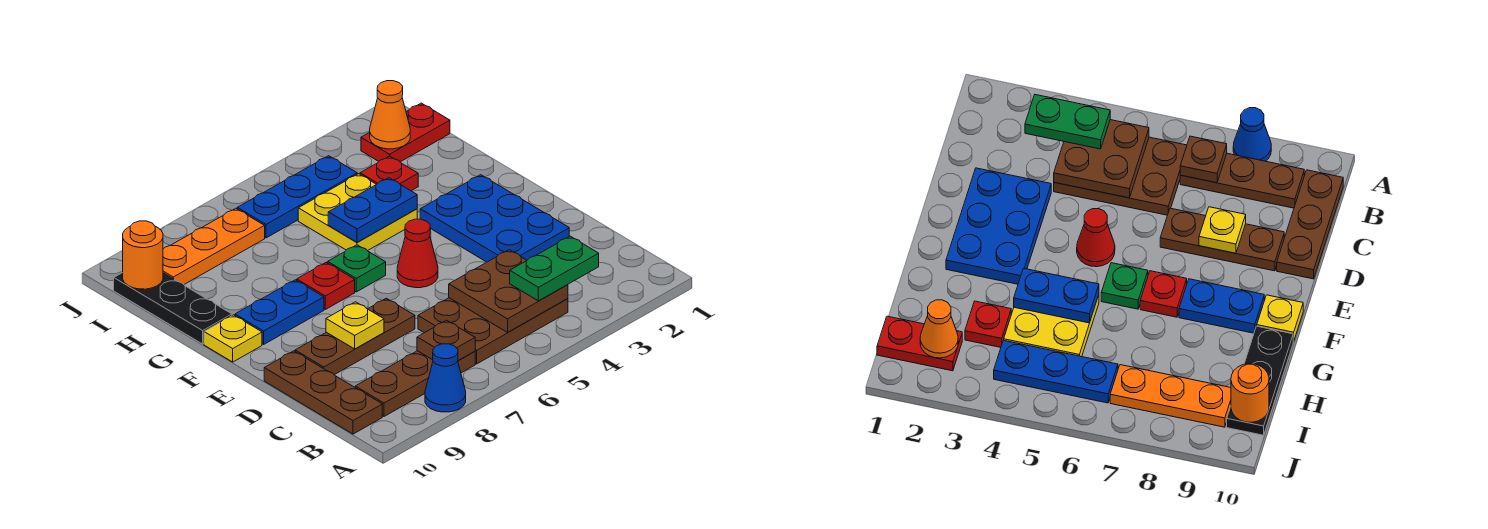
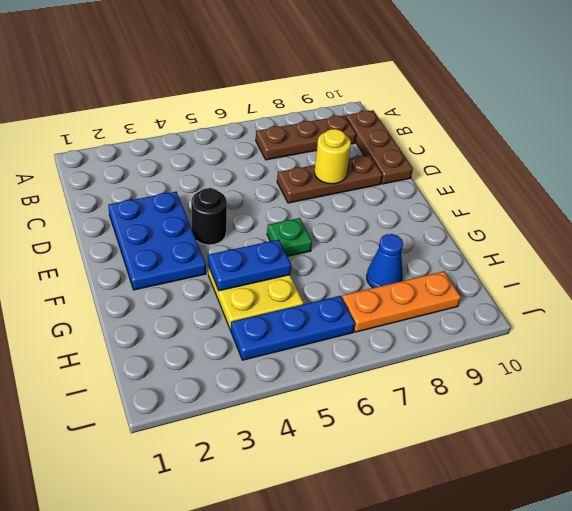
yellow round brick D8 level 2 -> yellow plate D8 level 2
black round brick E4 level 1 -> none
blue cone H8 level 1 -> blue cone A8 level 1
none -> brown plate B4:C6 level 1
none -> red cone E5 level 1
none -> red plate F7 level 1

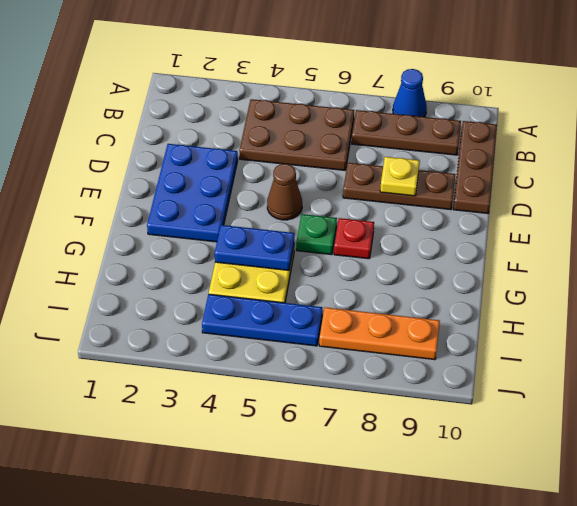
brown cone E5 level 1 -> red cone E5 level 1
none -> blue plate F8:F9 level 1
none -> yellow plate F10 level 1
none -> black plate G10:I10 level 1

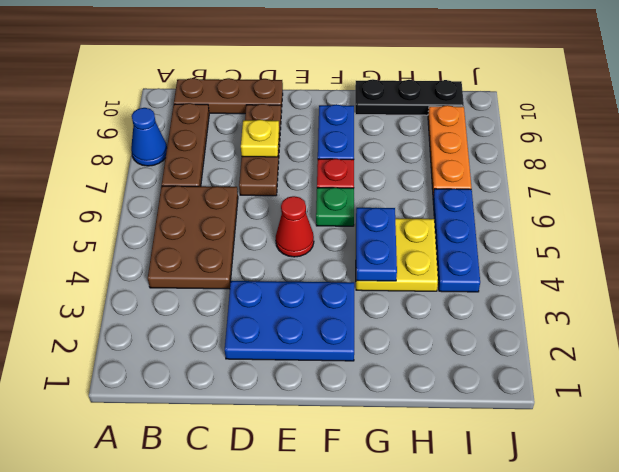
none -> yellow plate F10 level 1
none -> red plate H3 level 1
none -> red plate I1:I2 level 1

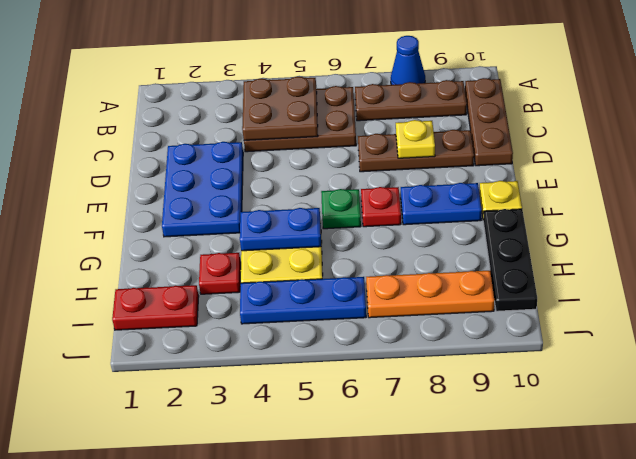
none -> red cone E5 level 1
none -> brown plate B7 level 2
none -> orange cone I2 level 2

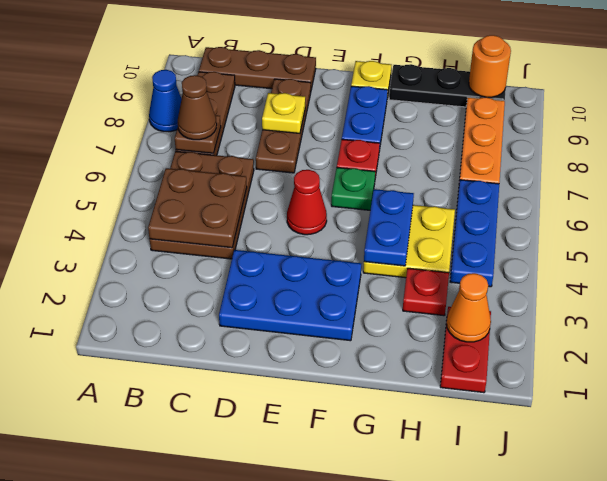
brown cone B7 level 3 -> none
none -> green plate B3:B4 level 3

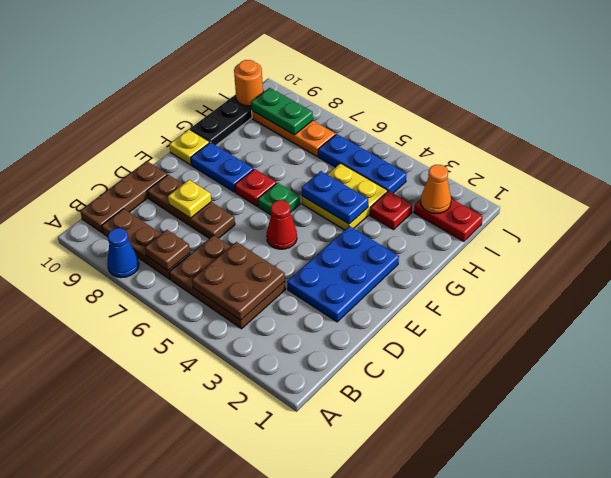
green plate I8:I9 level 2 -> green plate B3:B4 level 3

